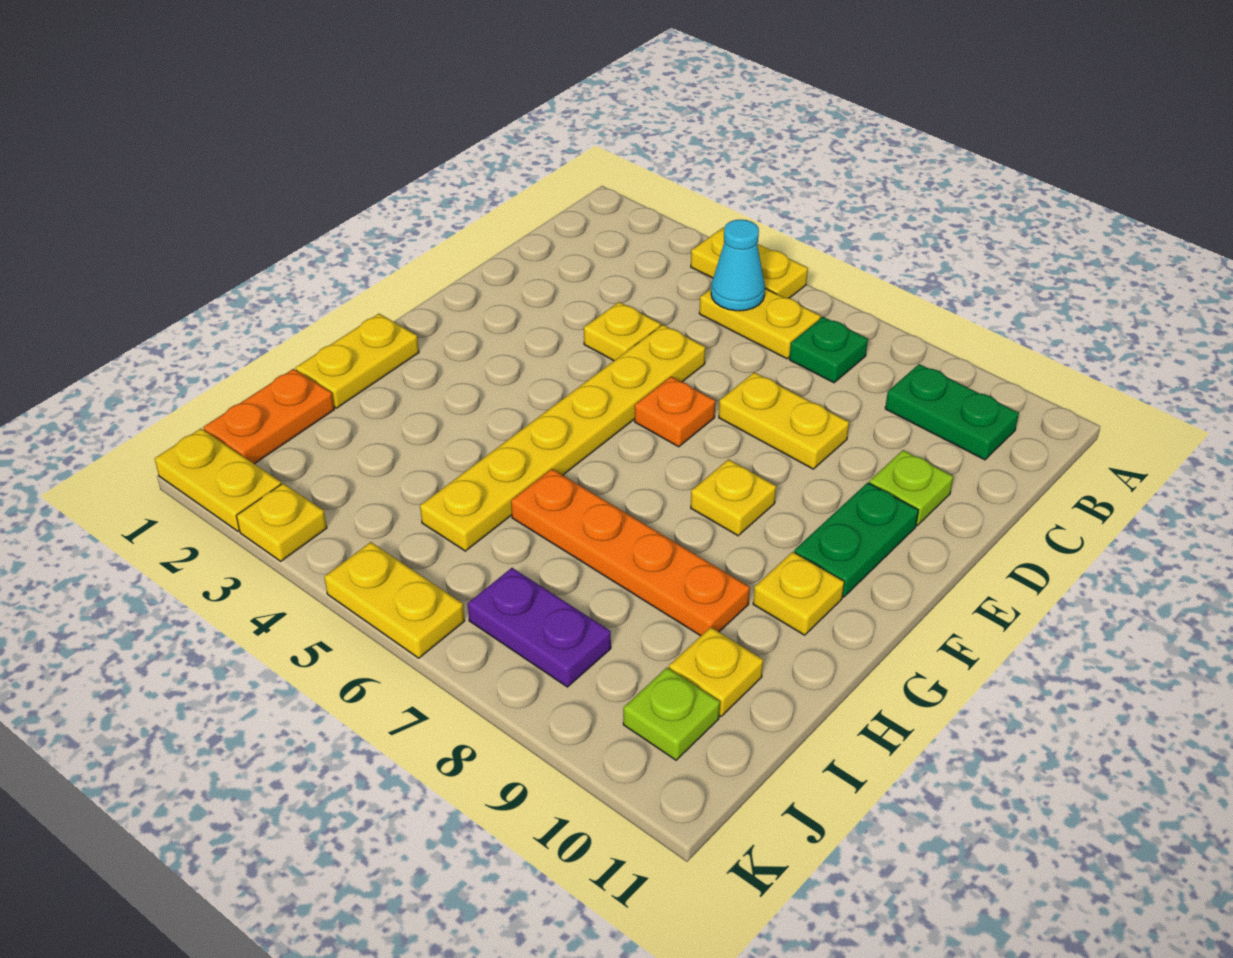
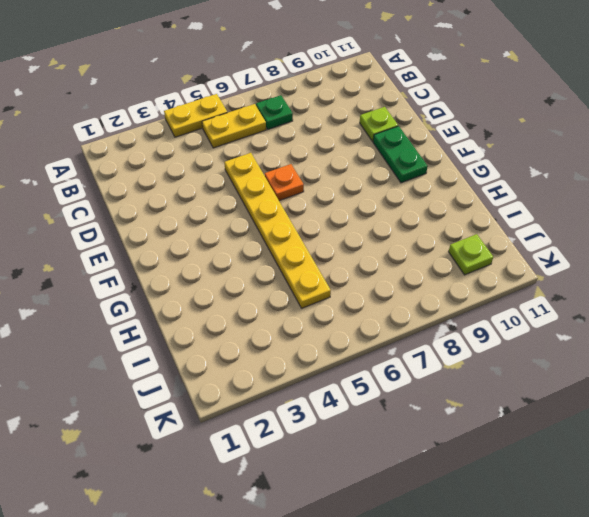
none -> green plate B9:B10 level 1
none -> yellow plate D4 level 1
none -> yellow plate D7:D8 level 1

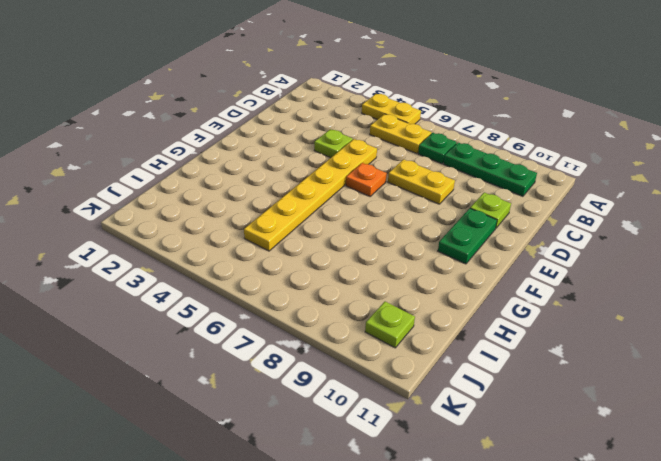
green plate B8:B10 level 1 -> green plate B9:B10 level 1
lime plate D4 level 1 -> yellow plate D4 level 1
none -> yellow plate F8 level 1
none -> yellow plate G1:H1 level 1
none -> yellow plate G10 level 1

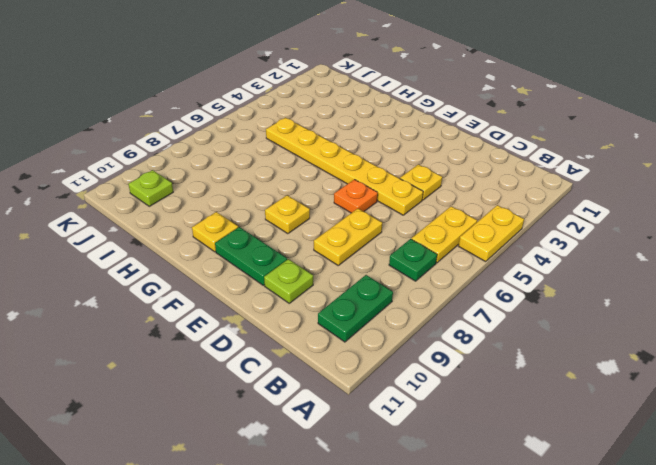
none -> yellow plate G1:H1 level 1
none -> orange plate H6:H9 level 1
none -> orange plate I1:J1 level 1

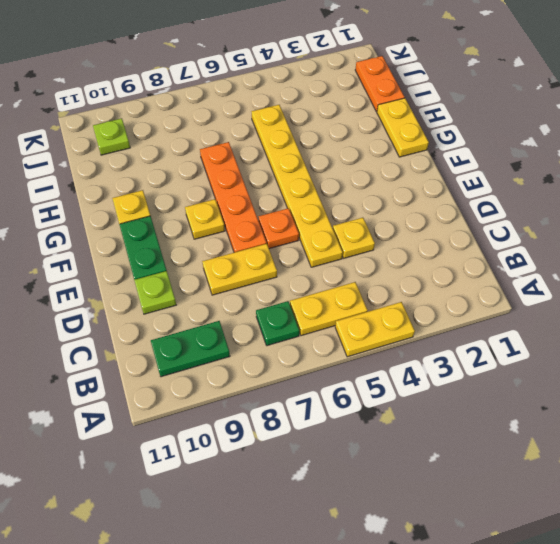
orange plate E7:H7 level 1 -> orange plate H6:H9 level 1
none -> yellow plate I10 level 1
none -> purple plate J7:J8 level 1
none -> yellow plate K1:K2 level 1

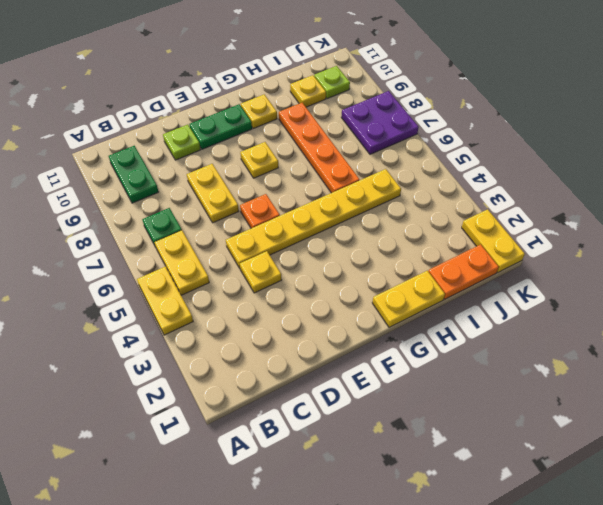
purple plate J7:K8 level 1 -> purple plate J7:J8 level 1
none -> yellow plate K3 level 1
none -> yellow plate K5:K6 level 1
none -> cyan cone B5 level 2

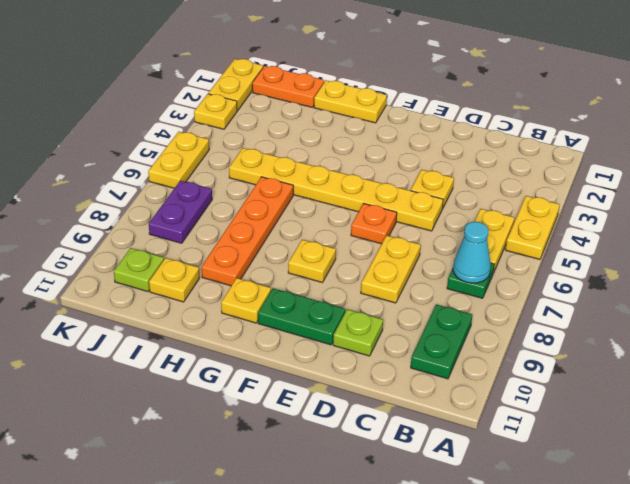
cyan cone B7 level 2 -> cyan cone B5 level 2

